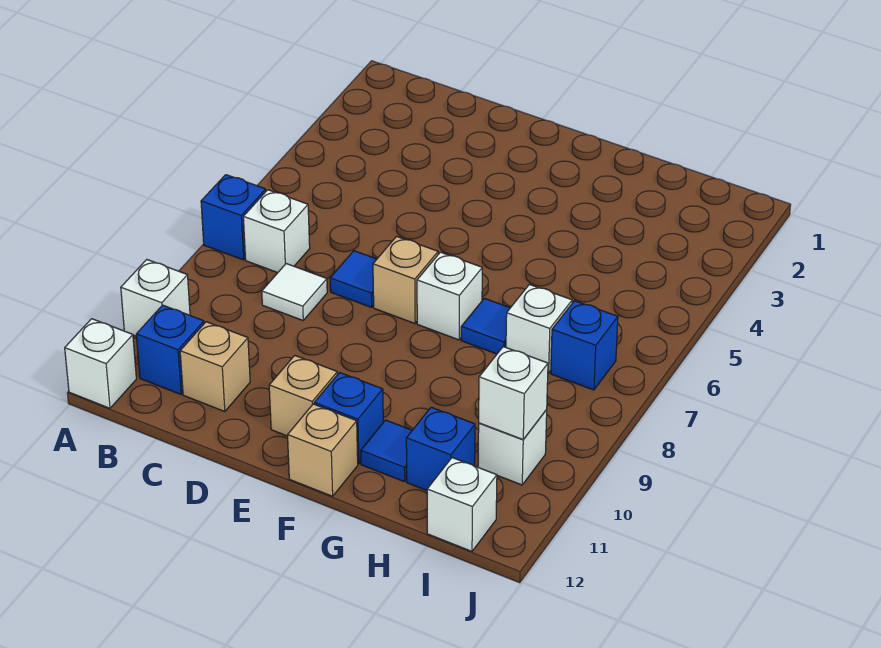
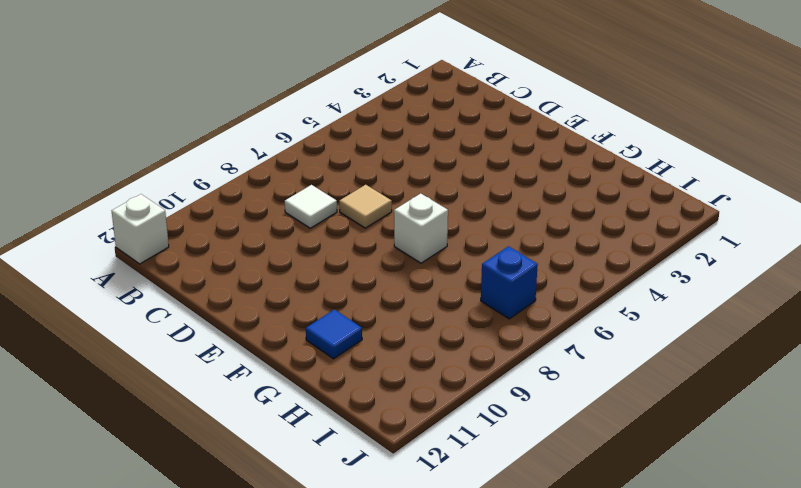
tan tile D7 level 1 -> blue tile D7 level 1
none -> blue brick A7 level 1
none -> white brick A10 level 1
none -> white brick B7 level 1

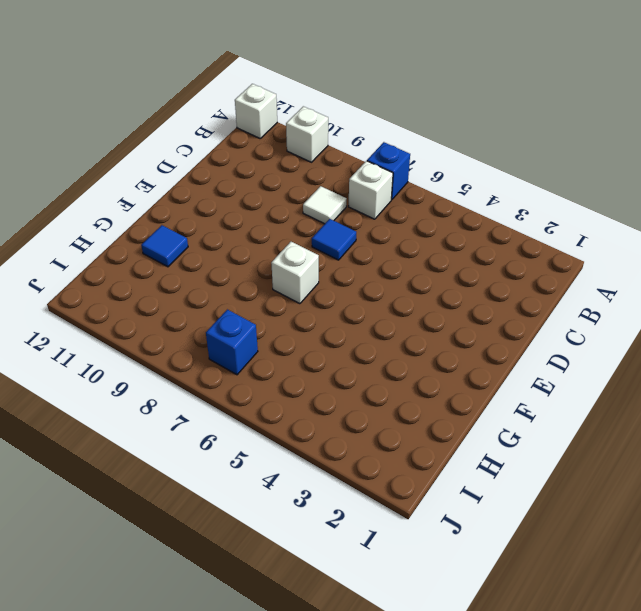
none -> blue brick B11 level 1
none -> tan brick C11 level 1
none -> tan brick E7 level 1

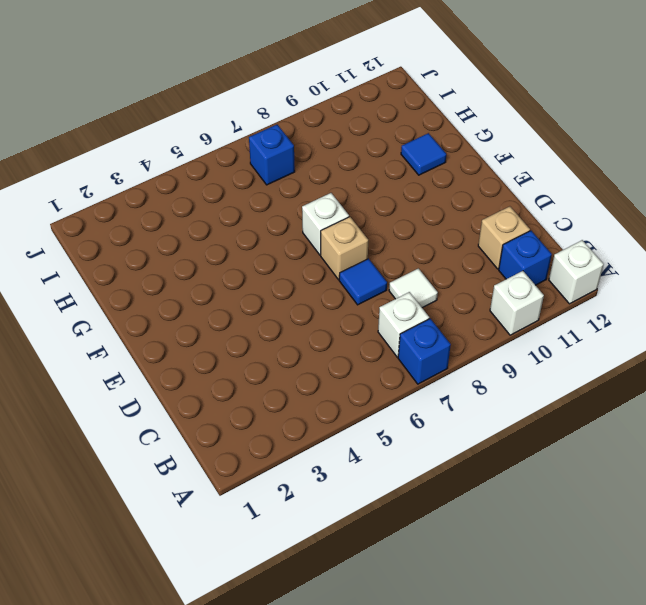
none -> tan brick E11 level 1
none -> blue brick F11 level 1
none -> tan brick F12 level 1

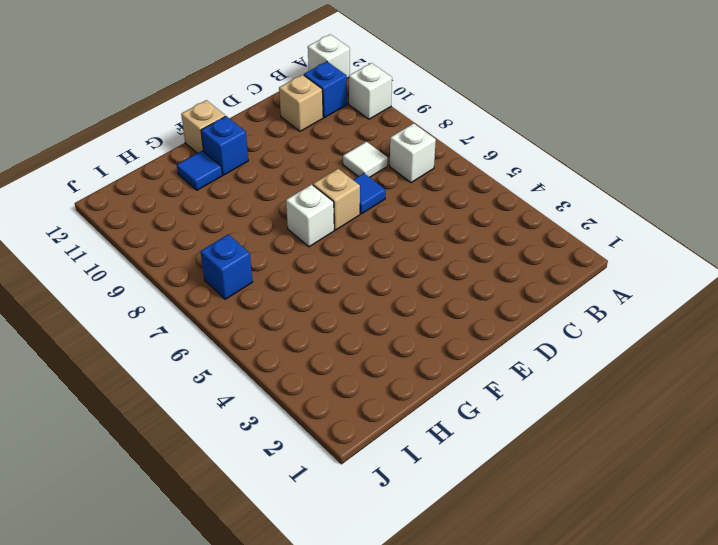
none -> blue brick A7 level 1
none -> tan brick E11 level 1
none -> blue tile G7 level 1

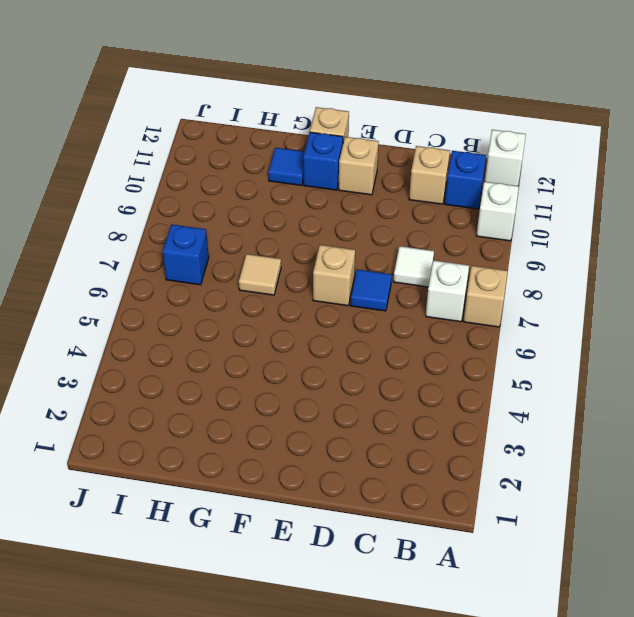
tan brick A7 level 1 -> blue brick A7 level 1
tan tile G7 level 1 -> blue tile G7 level 1
none -> white brick F7 level 1
none -> white brick H7 level 1
none -> blue brick H11 level 1

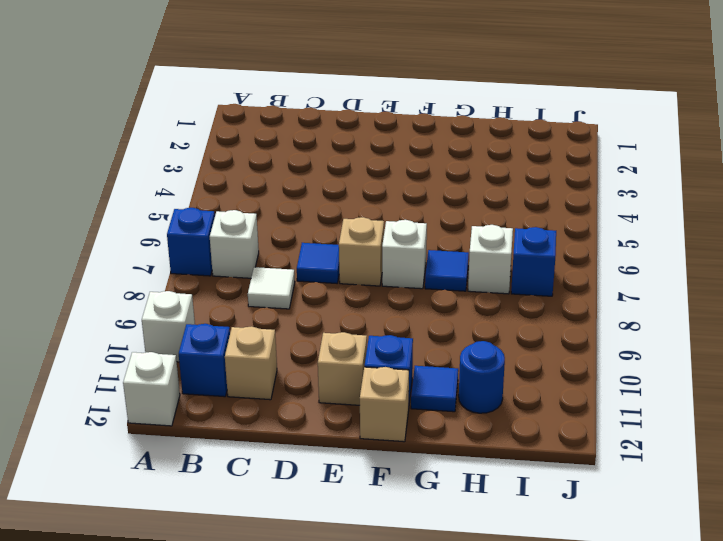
blue round brick H11 level 1 -> blue brick H11 level 1
none -> white brick I10 level 1
none -> white brick I12 level 1
none -> white brick I10 level 2

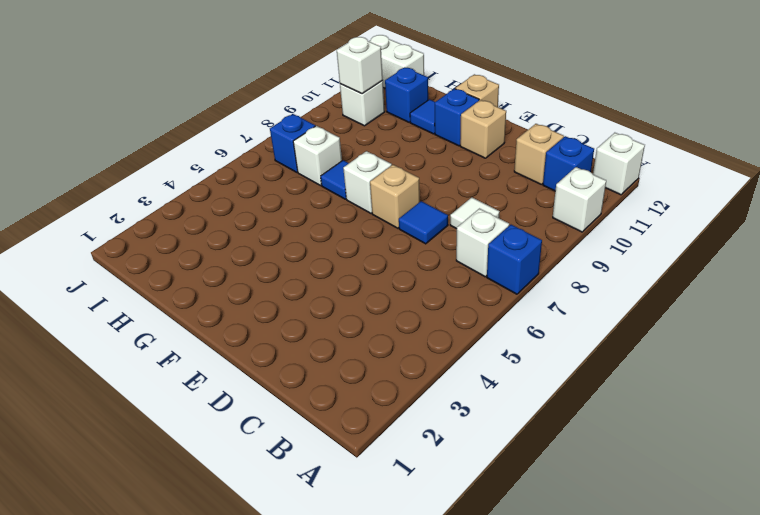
white brick I12:J12 level 1 -> white brick I12 level 1

